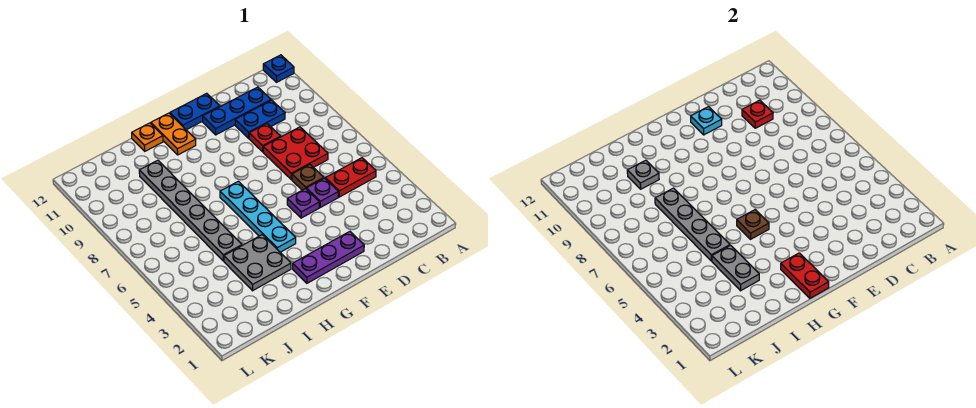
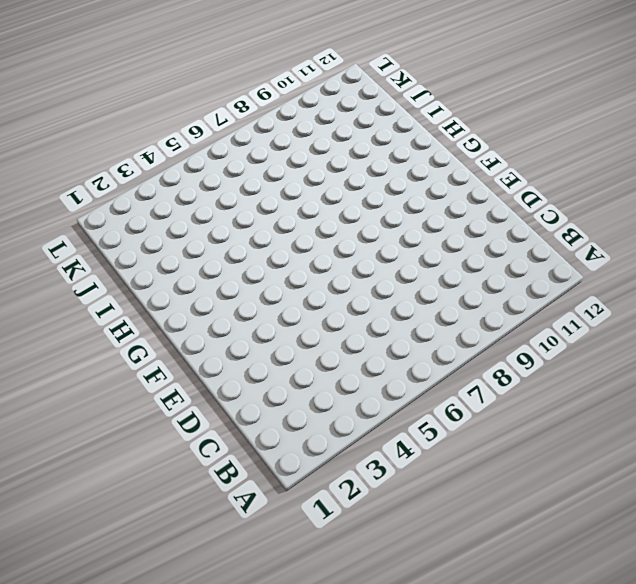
none -> blue plate A12 level 1
none -> red plate B5:C5 level 1
none -> red plate C7:D8 level 1

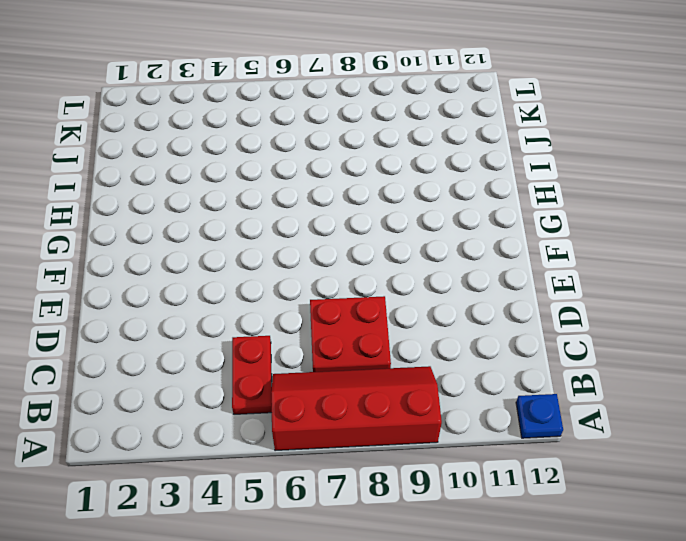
red slope A6:B9 level 1 top A -> none
none -> blue plate C10:D10 level 1
none -> blue plate C11:E11 level 1
none -> purple plate D5 level 1

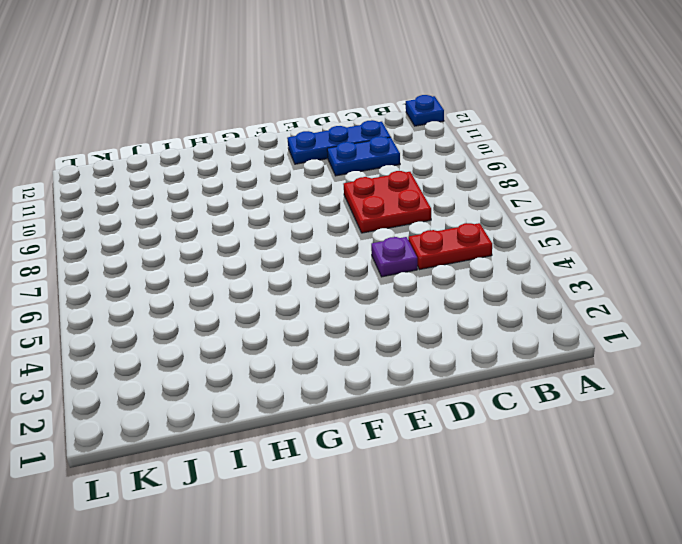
none -> brown plate D6 level 1
none -> red plate D9 level 1
none -> purple plate E2:G2 level 1

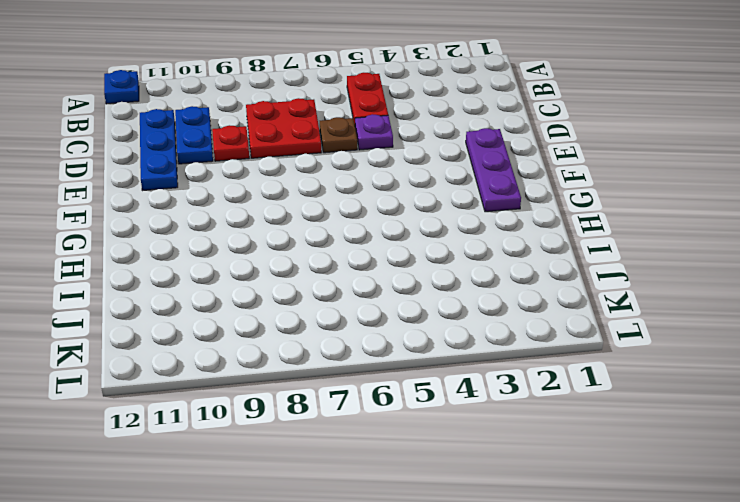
none -> purple plate E5 level 1
none -> blue plate E12:F12 level 1
none -> cyan plate G4:G7 level 1

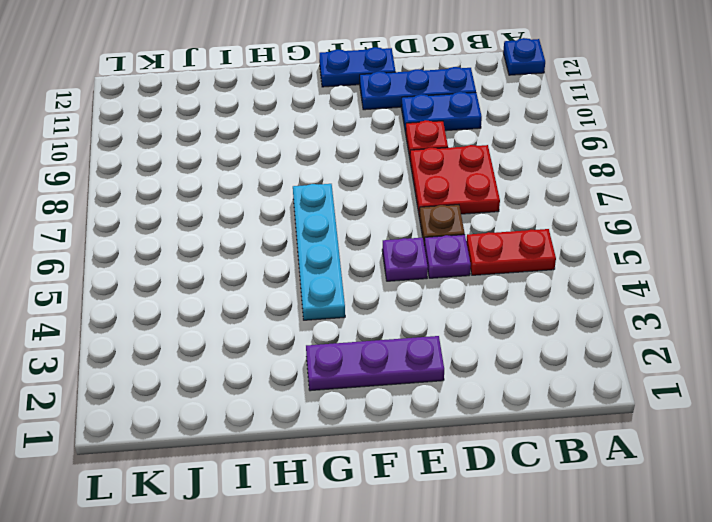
none -> orange plate G11:G12 level 1
none -> grey plate H3:I4 level 1
none -> orange plate H12 level 1

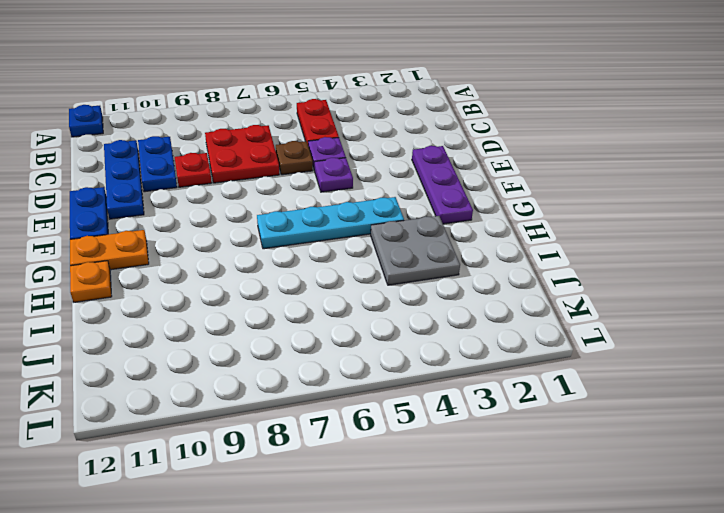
none -> grey plate I5:I10 level 1
none -> red plate C10 level 2
none -> cyan plate E11 level 2

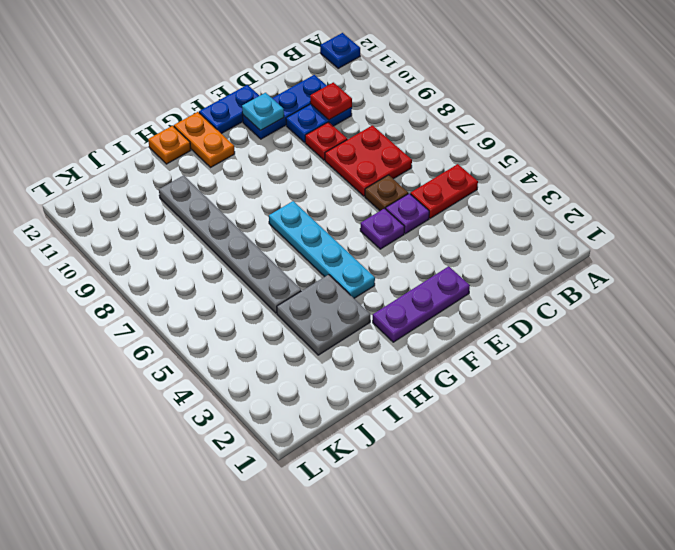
none -> red plate G1:G2 level 2
none -> brown plate G5 level 2
none -> grey plate I3:I4 level 2

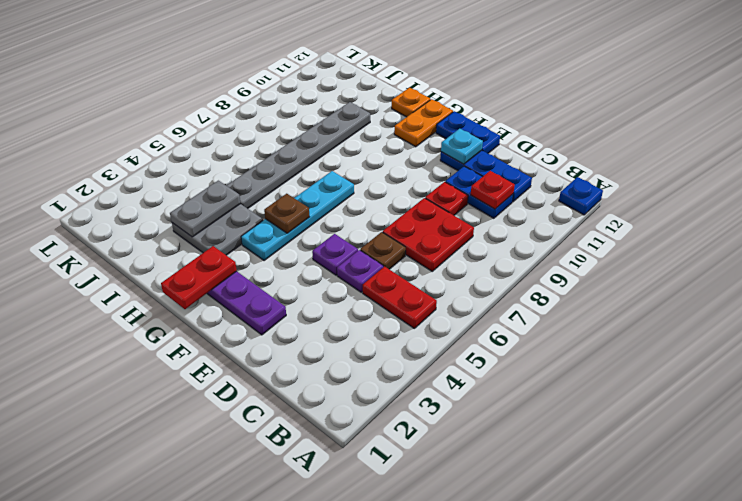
none -> grey plate I5:I8 level 2
none -> grey plate I10 level 2

